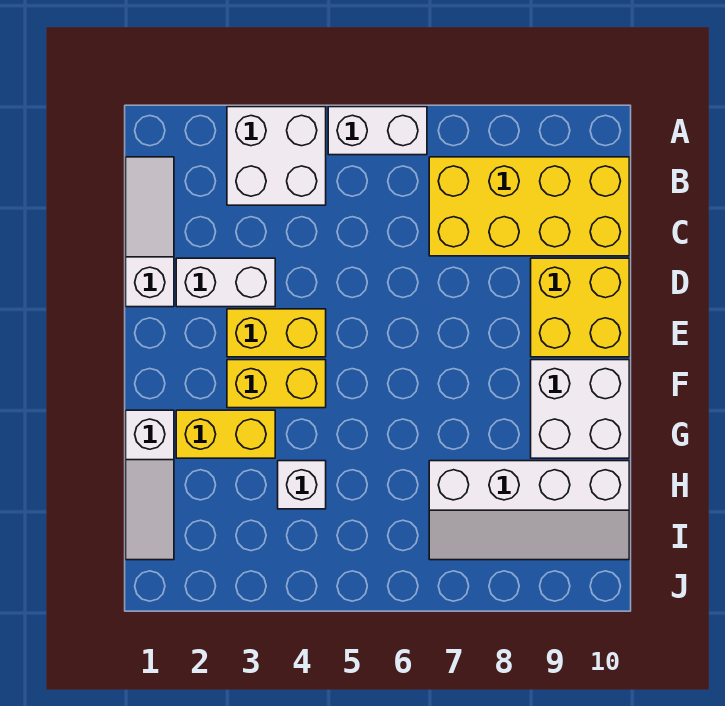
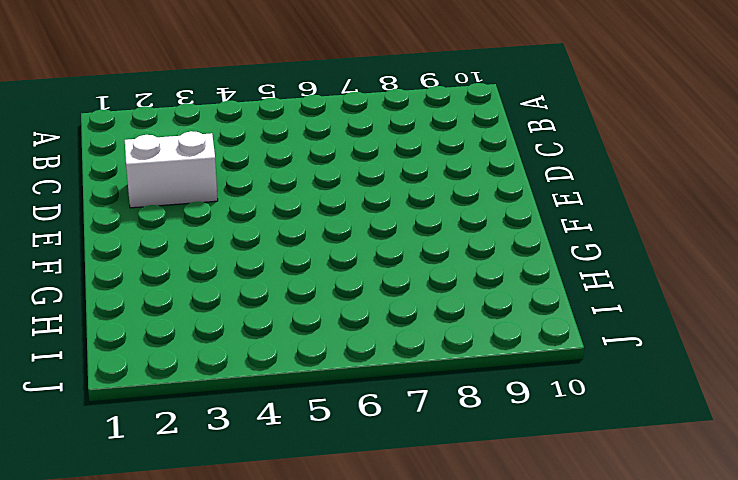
none -> white brick A3:B4 level 1
none -> white brick A5:A6 level 1
none -> white slope B1:D1 level 1 top D

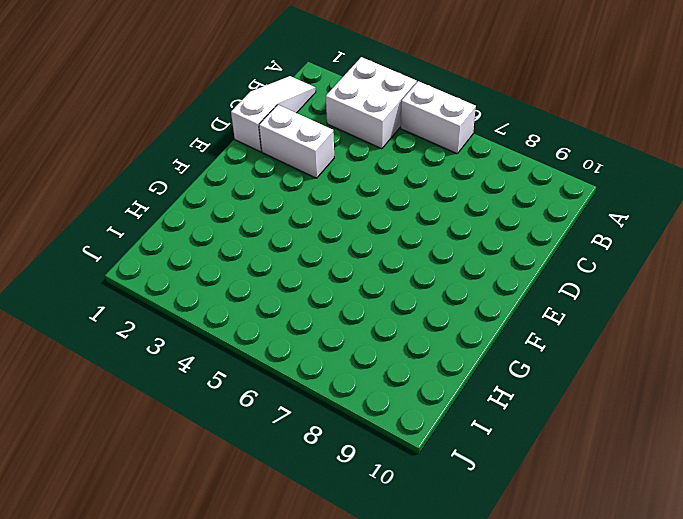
none -> yellow brick B7:C10 level 1
none -> yellow brick D9:E10 level 1
none -> yellow brick E3:E4 level 1

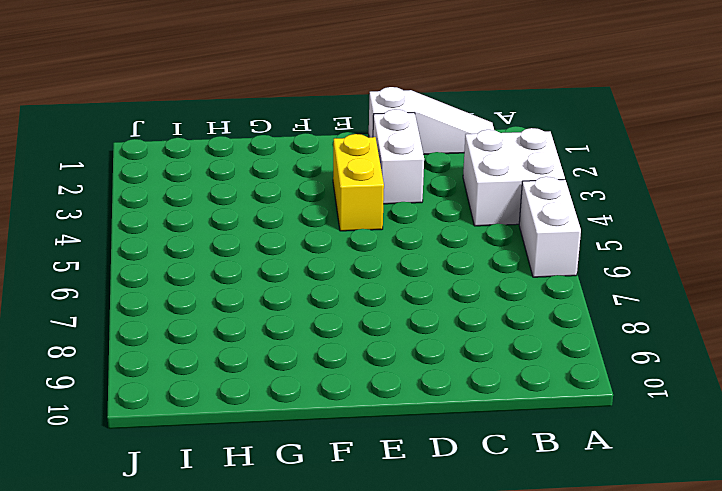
none -> yellow brick B7:C10 level 1
none -> yellow brick D9:E10 level 1
none -> yellow brick F3:F4 level 1

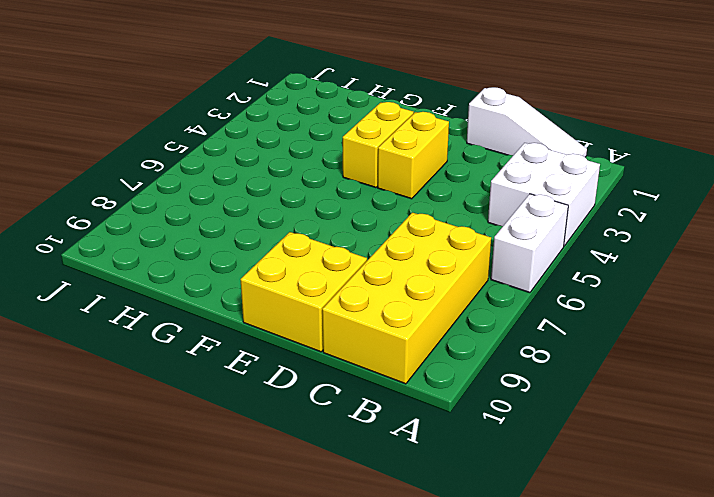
none -> white brick D2:D3 level 1
none -> white brick F9:G10 level 1
none -> white slope G1:I1 level 1 top G

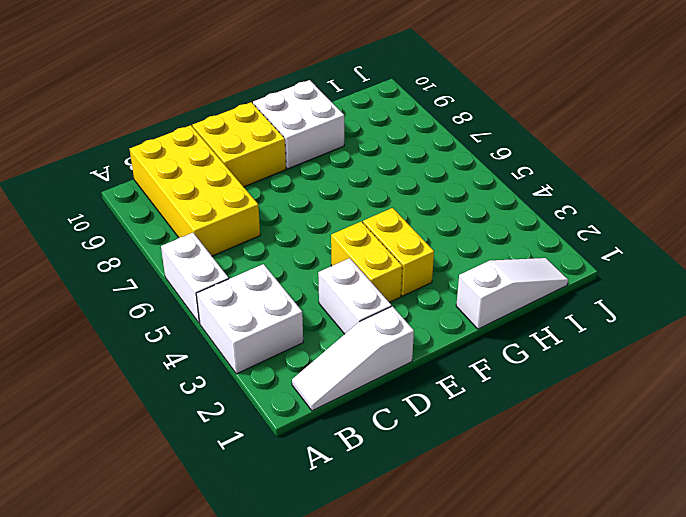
none -> yellow brick G2:G3 level 1
none -> white brick H4 level 1
none -> white slope H7:I10 level 1 top H

